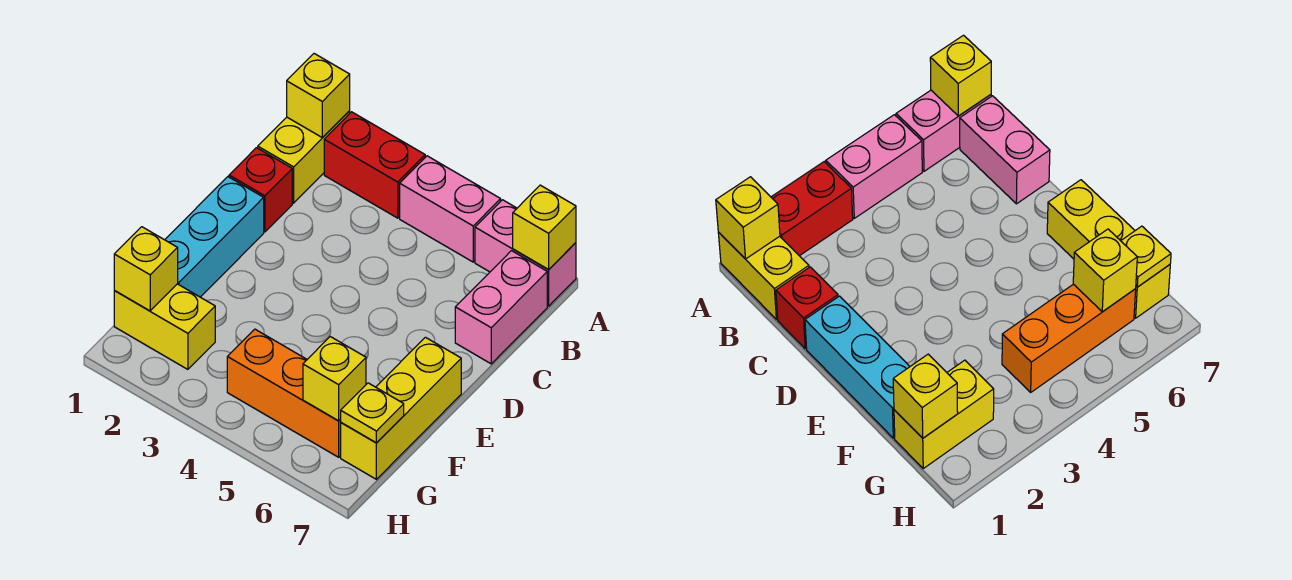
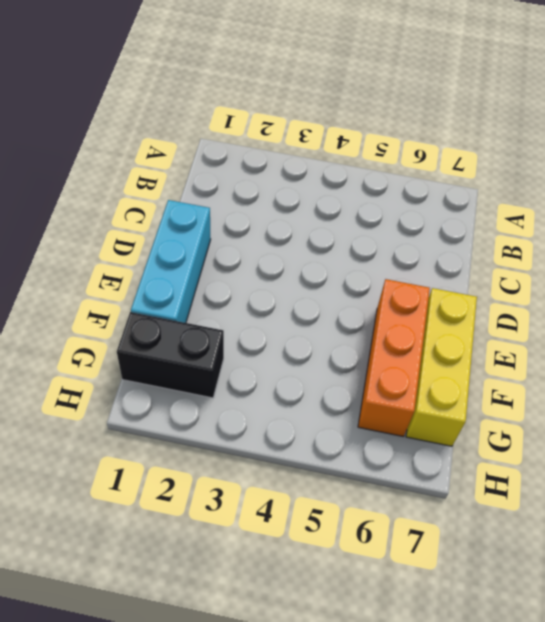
orange brick E6:G6 level 1 -> orange brick G4:G6 level 1
black brick G1:G2 level 1 -> yellow brick G1:G2 level 1
none -> yellow brick A1:B1 level 1
none -> red brick A2:A3 level 1
none -> pink brick A4:A5 level 1

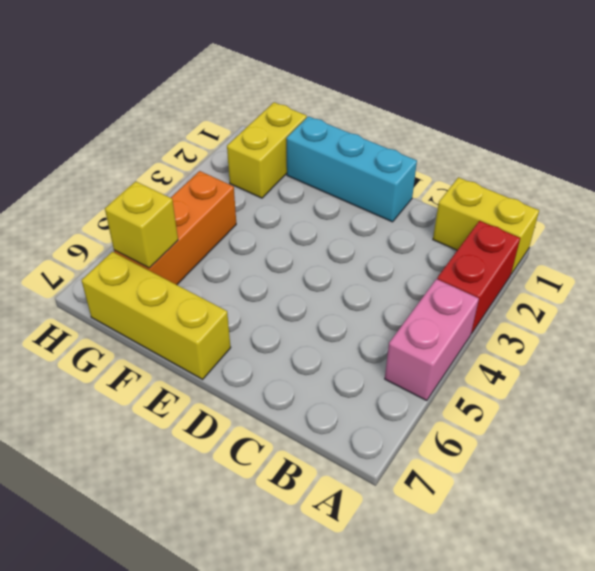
none -> pink brick A6:A7 level 1
none -> pink brick B7:C7 level 1
none -> red brick C1 level 1

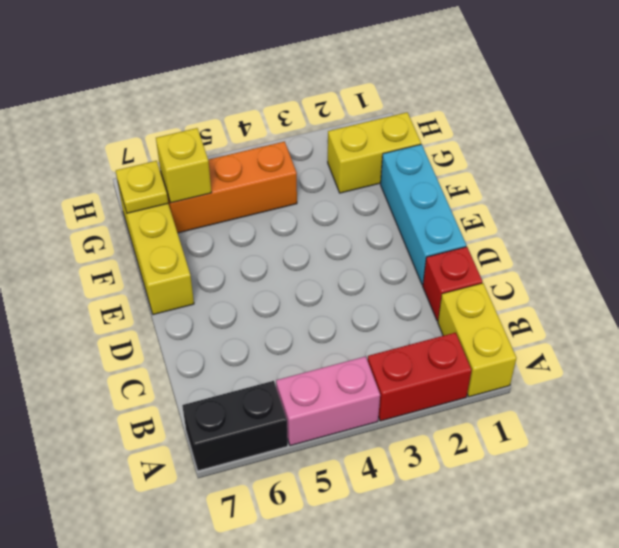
black brick A6:A7 level 1 -> pink brick A6:A7 level 1
none -> pink brick B7:C7 level 1
none -> yellow brick A1 level 2
none -> yellow brick A7 level 2

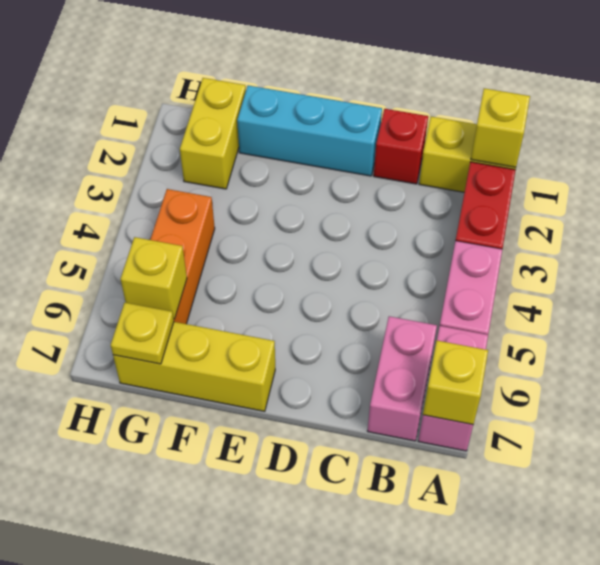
pink brick B6:B7 level 1 -> pink brick B7:C7 level 1
none -> yellow brick G1 level 2

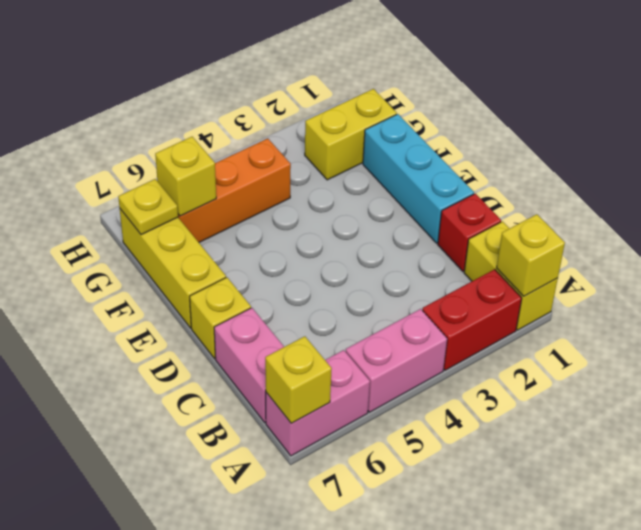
yellow brick D7 level 1 -> yellow brick G1 level 2

